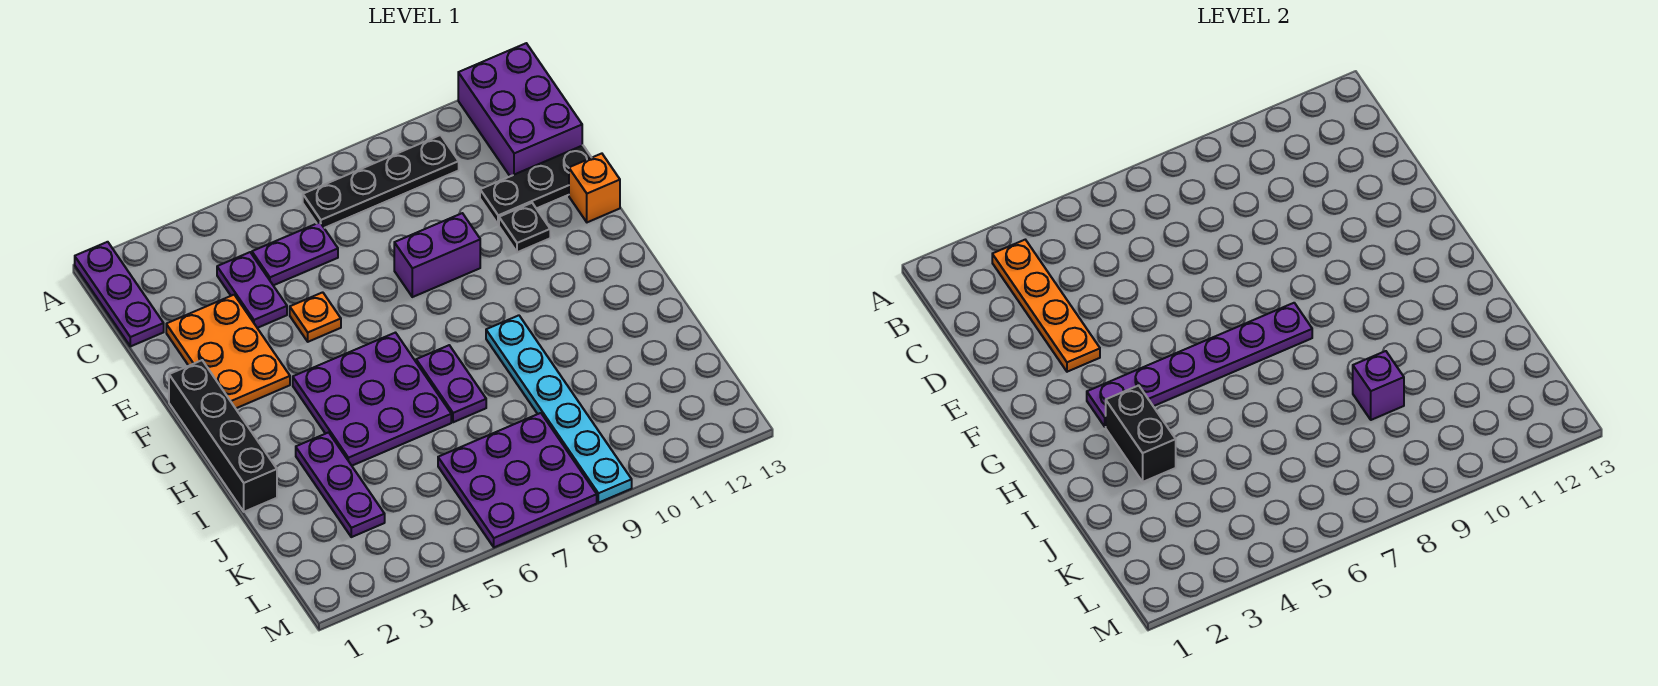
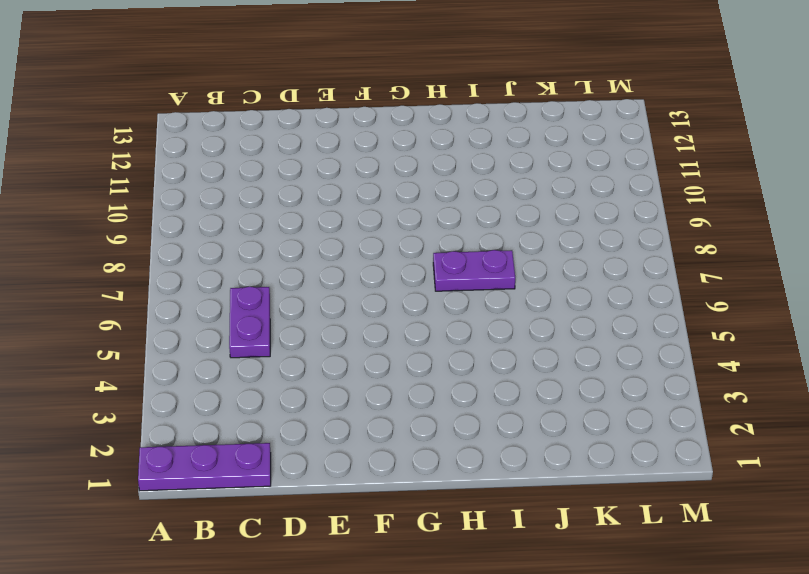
none -> purple brick A12:C13 level 1
none -> black plate B7:B10 level 1
none -> purple plate C4:D4 level 1

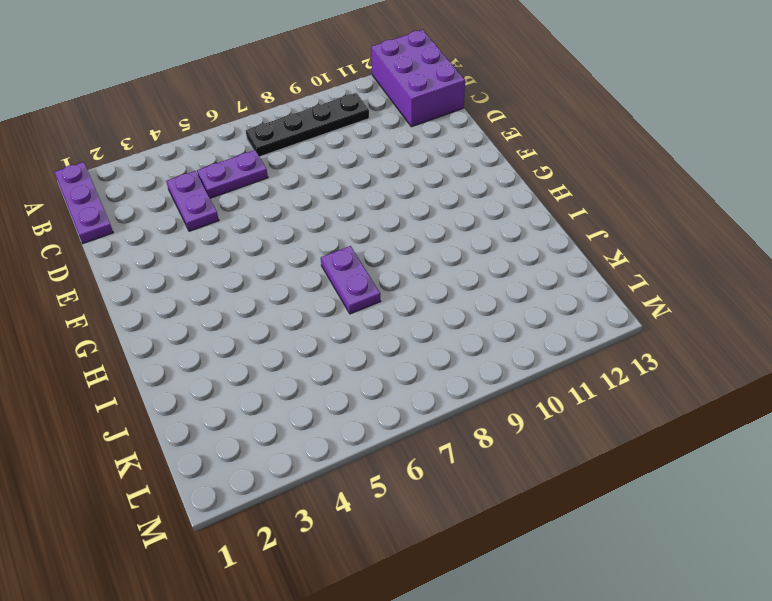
none -> orange plate D2:F3 level 1
none -> black plate D11:D13 level 1
none -> orange plate E5 level 1

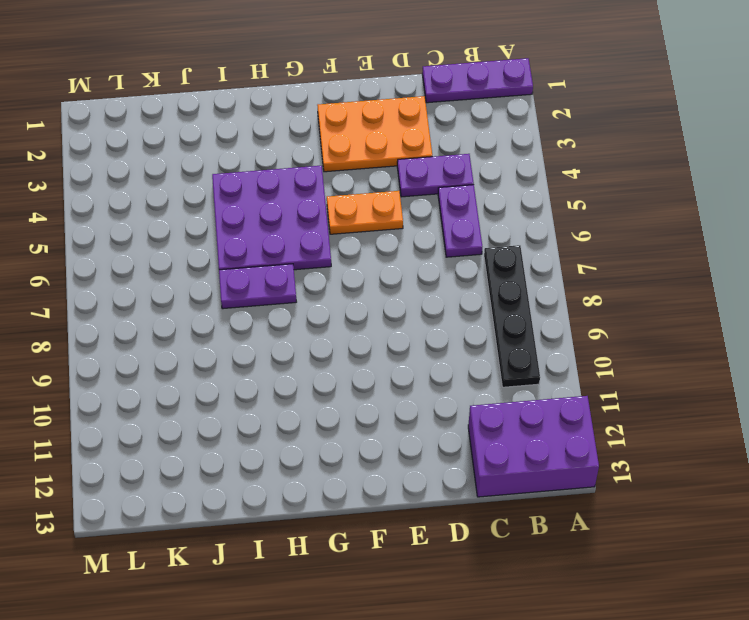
orange plate E5:F5 level 1 -> orange plate E5 level 1
none -> black plate D11:D13 level 1
none -> purple brick E8:E9 level 1
none -> black plate E11 level 1

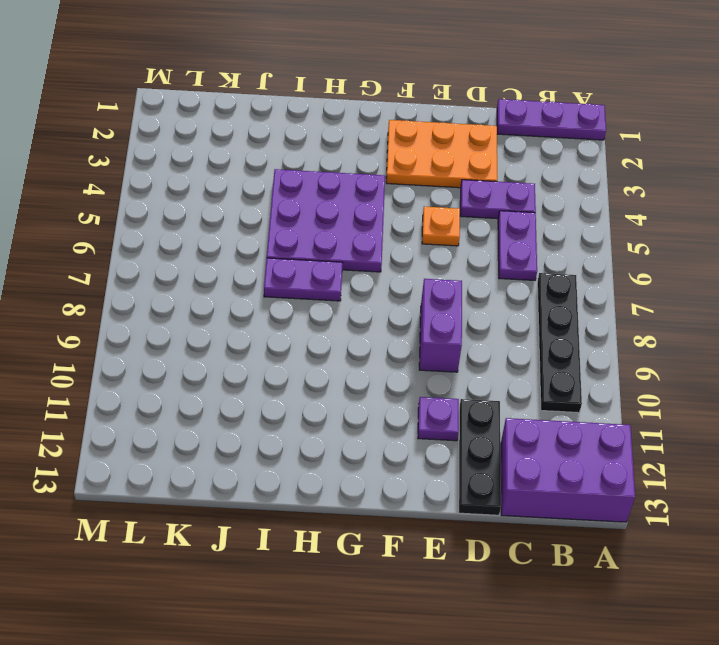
purple plate E11 level 1 -> black plate E11 level 1
none -> orange brick E13 level 1
none -> black brick F1:I1 level 1
none -> cyan plate H9:M9 level 1

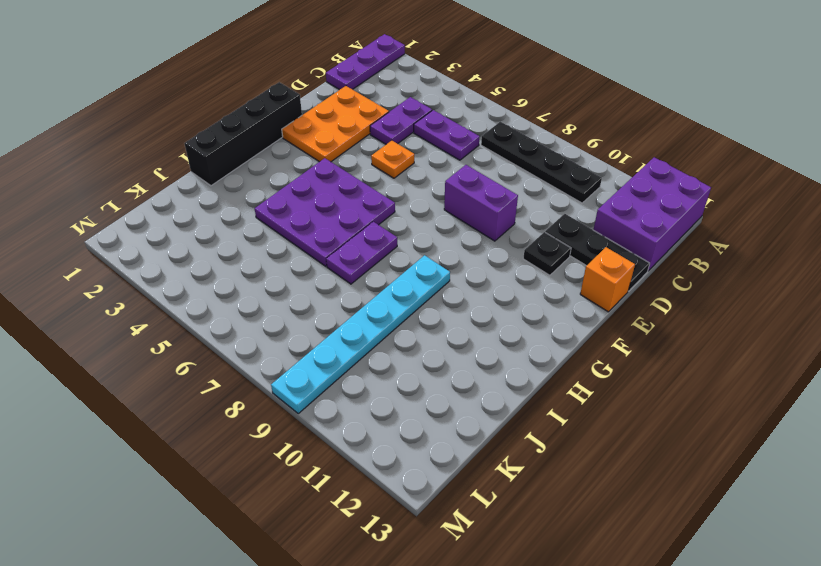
none -> purple plate I3:K3 level 1
none -> purple plate K6:M8 level 1
none -> orange plate B3:E3 level 2

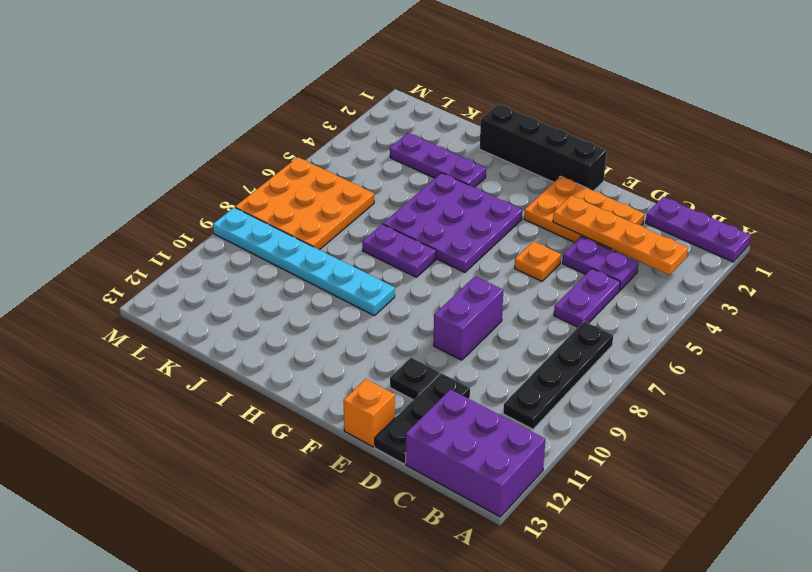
orange plate K6:M8 level 1 -> purple plate K6:M8 level 1
none -> purple plate G3:G8 level 2
none -> black brick H3:I3 level 2
none -> purple brick J9 level 2

